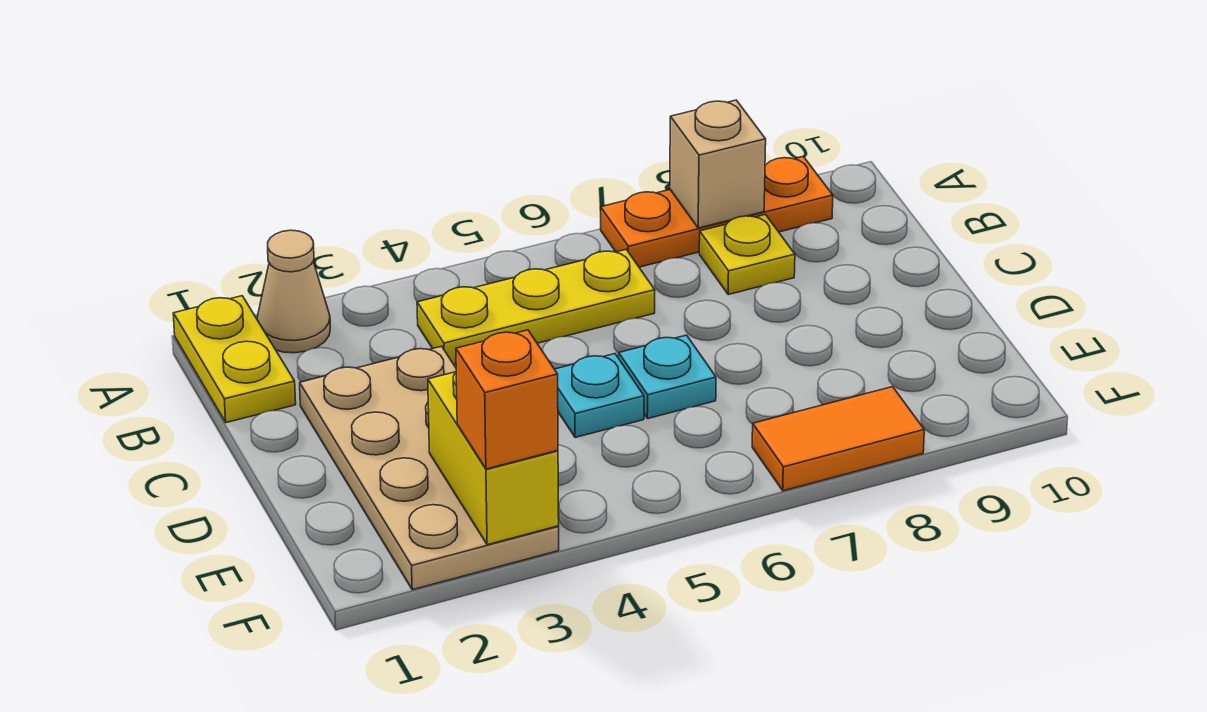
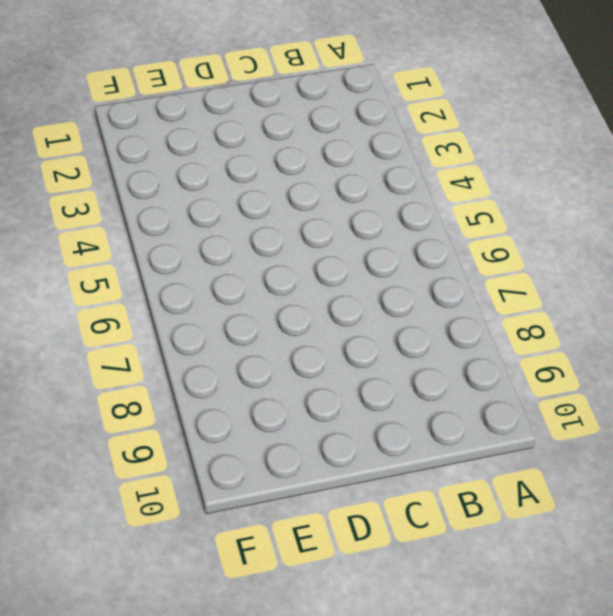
none -> yellow plate A1:B1 level 1
none -> tan cone A2 level 1
none -> orange plate A7:A9 level 1

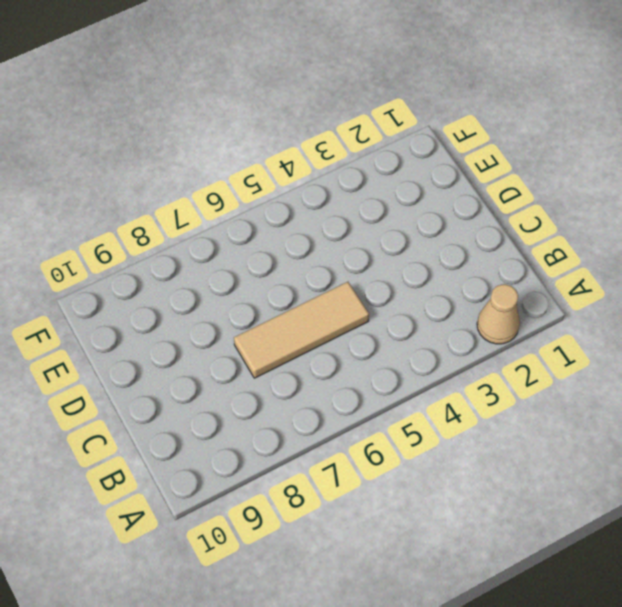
tan tile C5:C7 level 1 -> none
none -> yellow plate A1:B1 level 1
none -> orange plate A7:A9 level 1
none -> yellow plate B4:B6 level 1

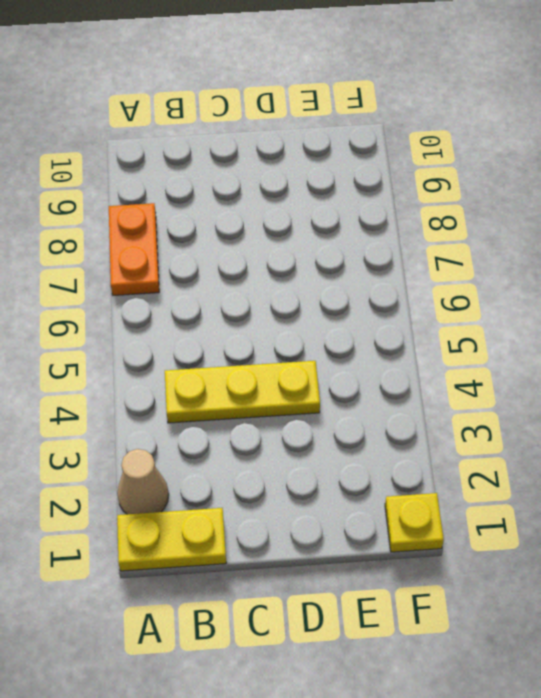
orange plate A7:A8 level 1 -> orange plate A7:A9 level 1
yellow plate B4:D4 level 1 -> yellow plate B4:B6 level 1
yellow plate F1 level 1 -> yellow plate B8 level 1
none -> tan plate C2:F3 level 1
none -> cyan plate D5 level 1
none -> cyan plate D6 level 1

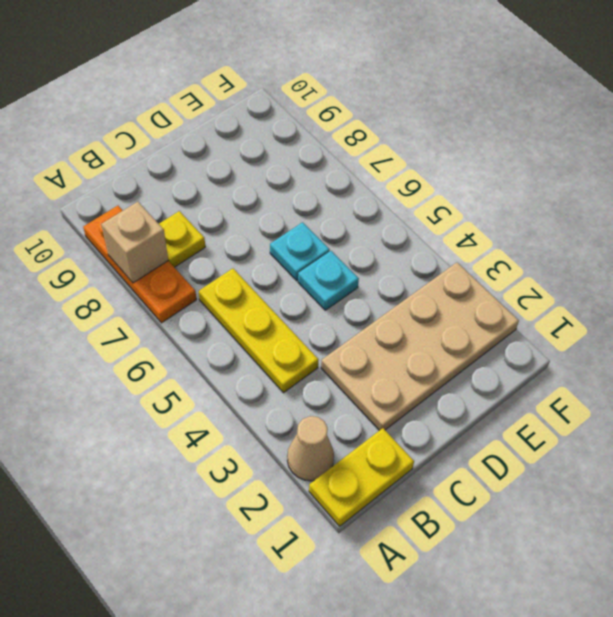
none -> orange tile F7:F8 level 1
none -> yellow brick E3:F3 level 2
none -> orange brick F3 level 3

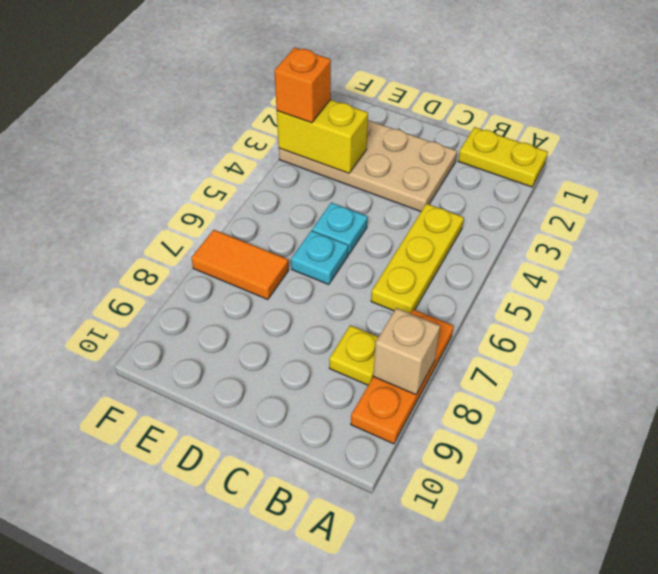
orange tile E7:F7 level 1 -> orange tile F7:F8 level 1
none -> tan cone A2 level 1

